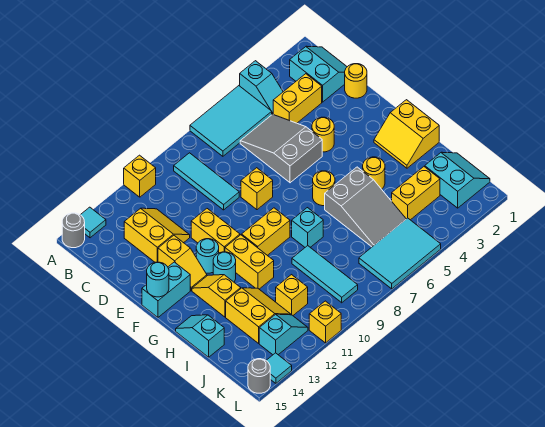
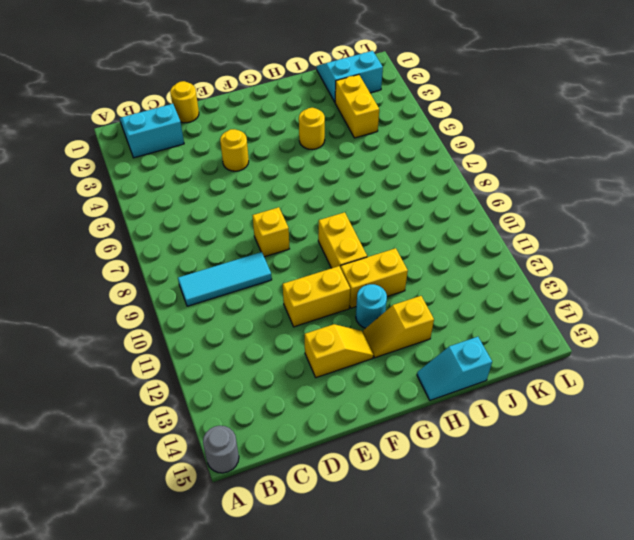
none -> cyan slope A4:B4 level 1 top A
none -> cyan tile A5:B7 level 1
none -> yellow brick A11 level 1
none -> cyan tile A14 level 1

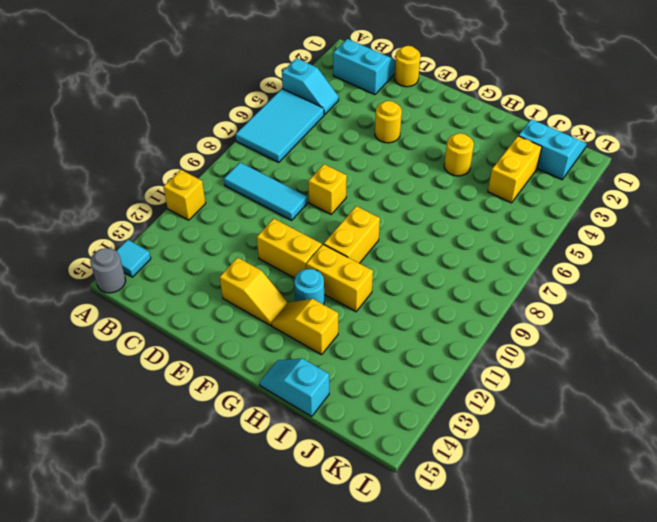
none -> yellow brick C3:C4 level 1
none -> grey slope C5:E6 level 1 top E
none -> yellow slope C12:D13 level 1 top 13
none -> cyan round brick F12 level 1

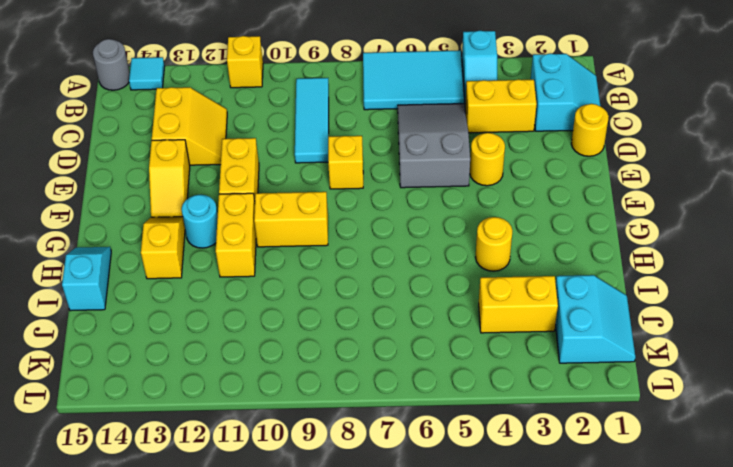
none -> cyan round brick F12 level 1
none -> cyan brick F14:F15 level 1
none -> yellow slope G1:H2 level 1 top 1
none -> yellow round brick G6 level 1

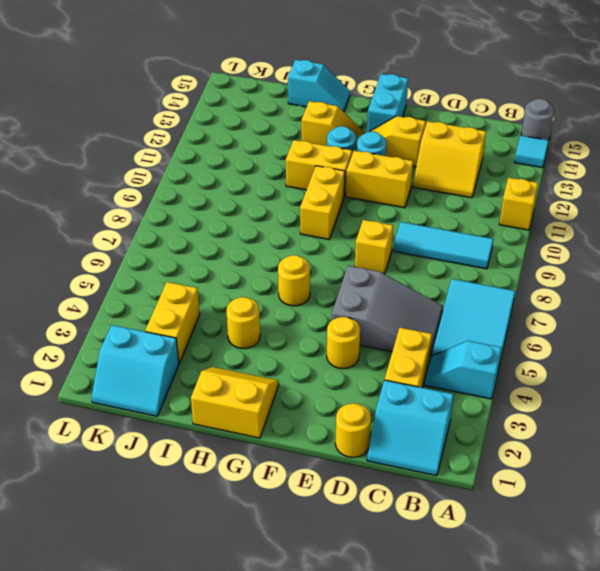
none -> grey slope H5:J6 level 1 top H
none -> cyan brick H8 level 1
none -> cyan tile I9:K9 level 1
none -> yellow slope I12:J13 level 1 top 13

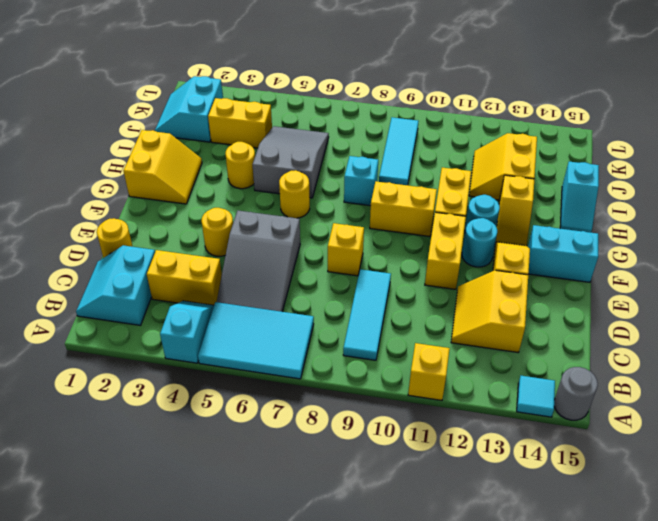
none -> yellow brick J11 level 1
none -> cyan tile K5:L7 level 1
none -> cyan slope K12:K13 level 1 top 13
none -> yellow brick L11 level 1

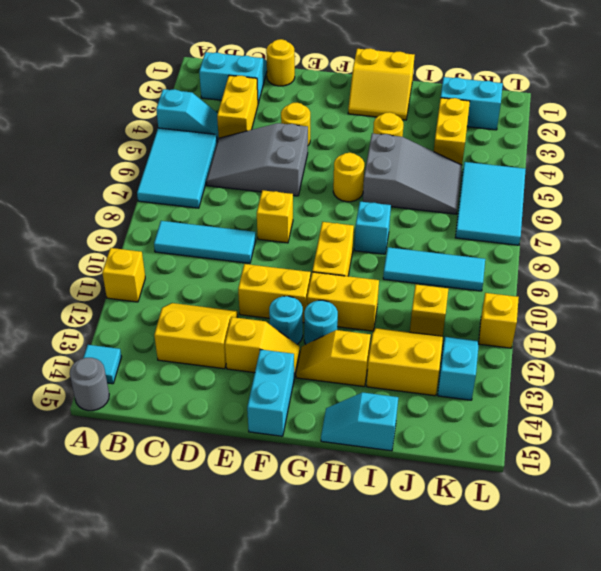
none -> cyan tile L14 level 1
none -> grey round brick L15 level 1
none -> cyan round brick F15 level 2

